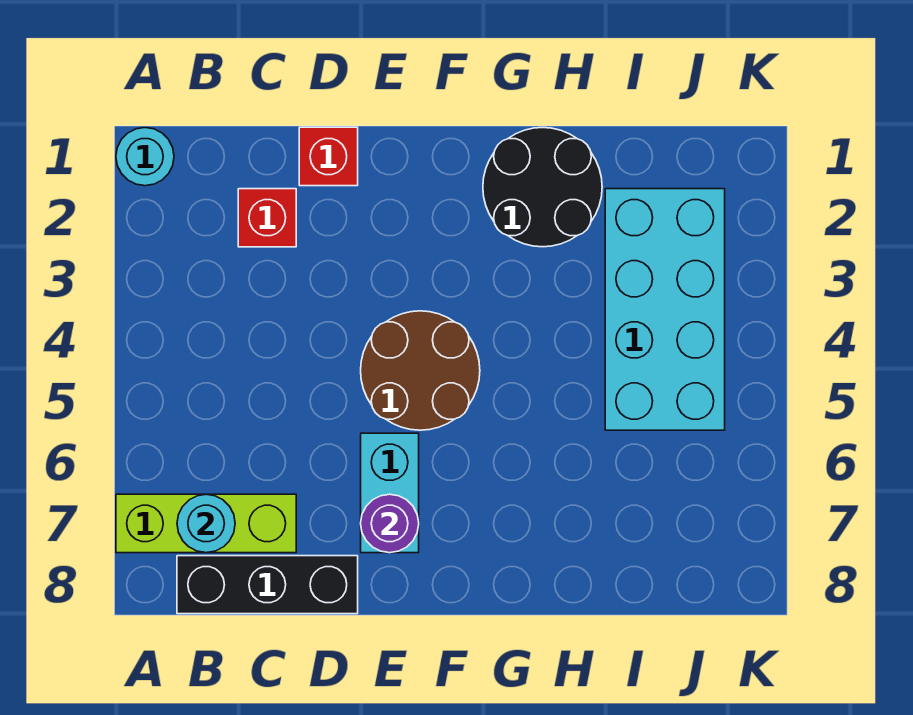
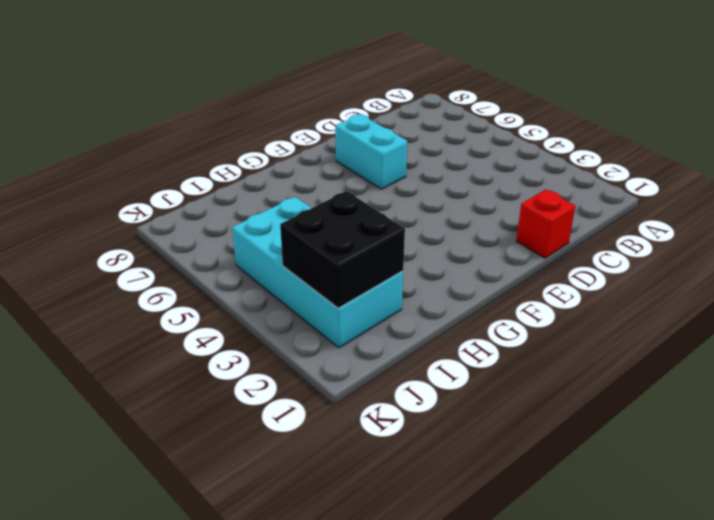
black brick I2:J3 level 2 -> none
none -> cyan round brick A1 level 1
none -> lime brick A7:C7 level 1

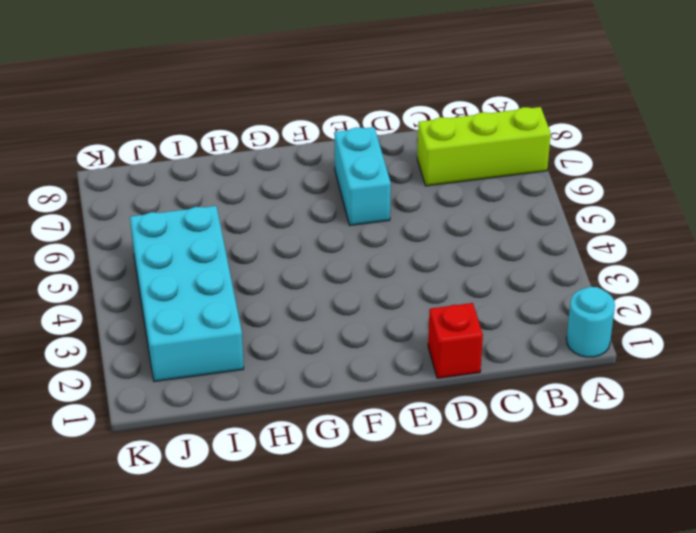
none -> black brick B8:D8 level 1
none -> red brick C2 level 1

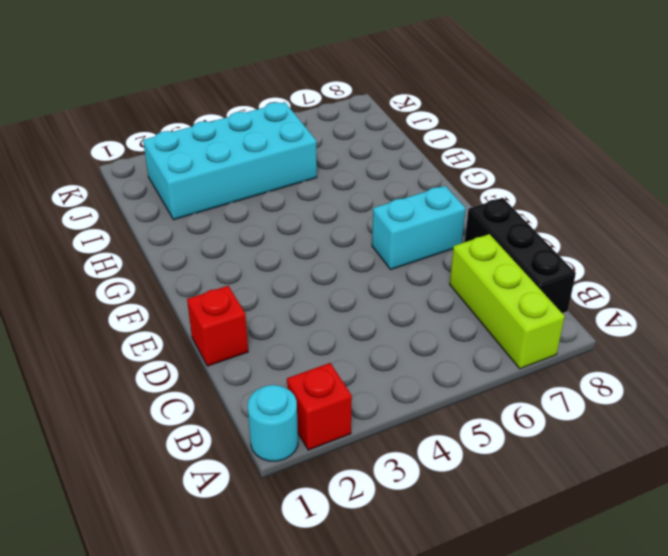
red brick A2 level 1 -> red brick C2 level 1
none -> brown round brick E4:F5 level 1
none -> black round brick G1:H2 level 1

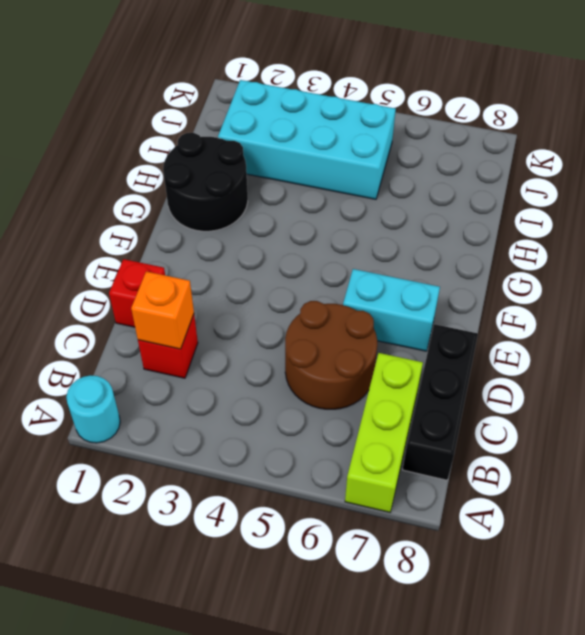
orange brick C2 level 2 -> none
brown round brick C5:D6 level 1 -> brown round brick E4:F5 level 1
none -> cyan round brick B7 level 2
none -> purple round brick E7 level 2

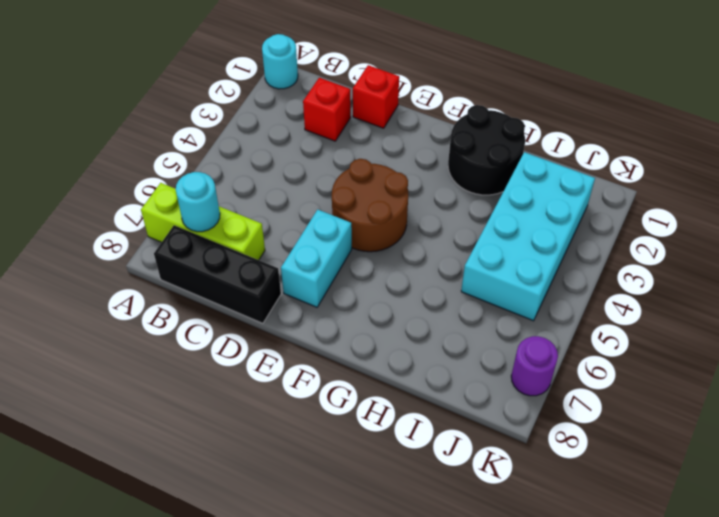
purple round brick K7 level 1 -> purple round brick E7 level 2

